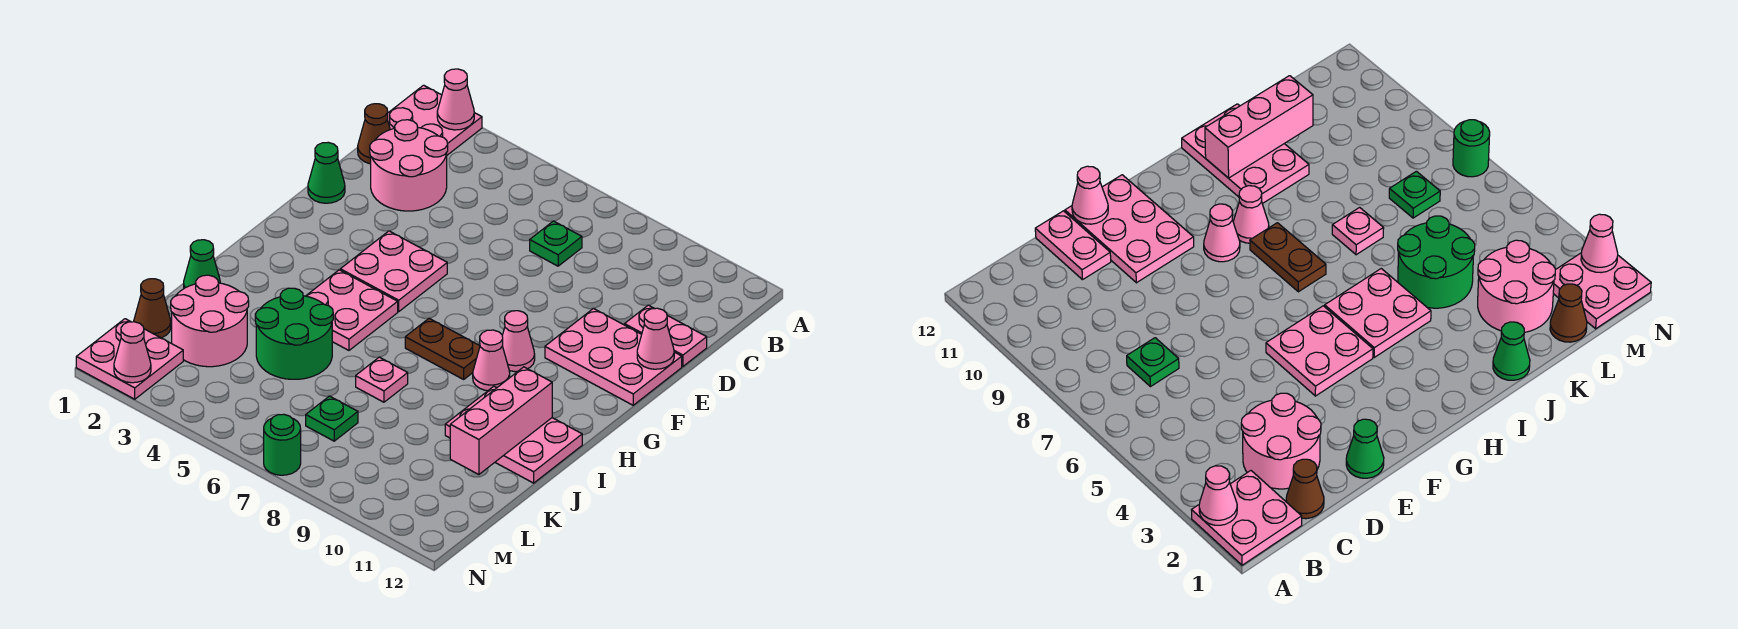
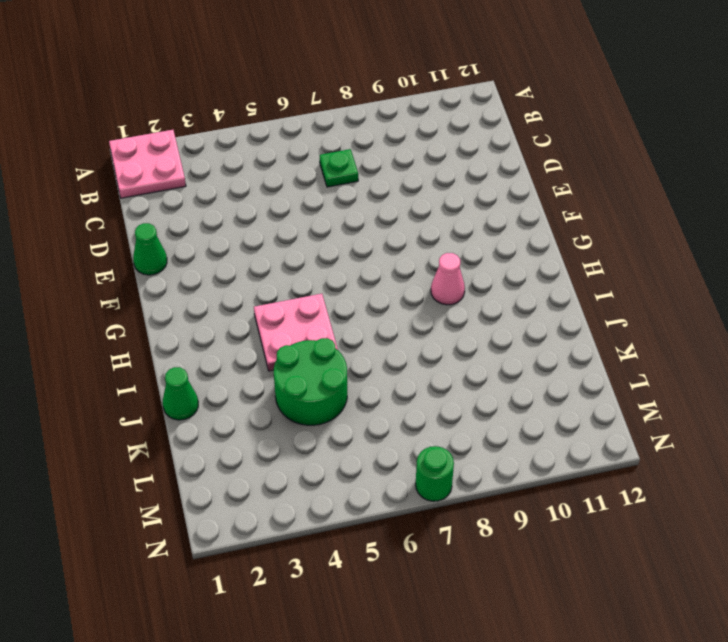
none -> brown cone C1 level 1
none -> pink round brick C2:D3 level 1
none -> pink plate D11:D12 level 1

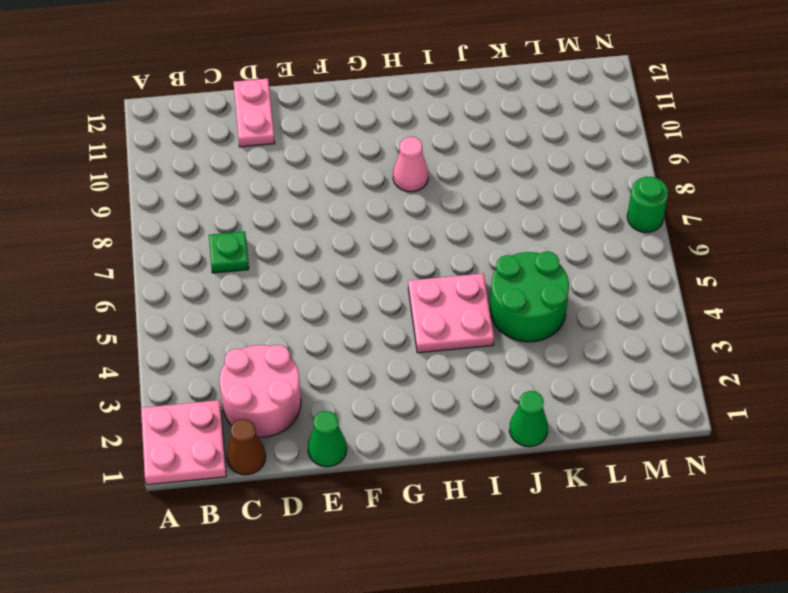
none -> pink plate E10:F12 level 1
none -> pink plate F4:G5 level 1
none -> pink cone G9 level 1

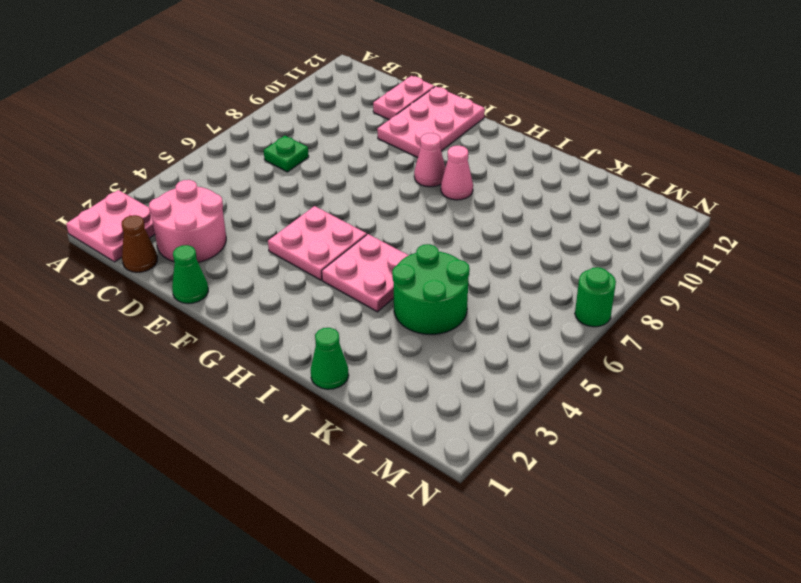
none -> brown plate H7:H8 level 1
none -> pink plate I10:J12 level 1
none -> pink plate J7 level 1

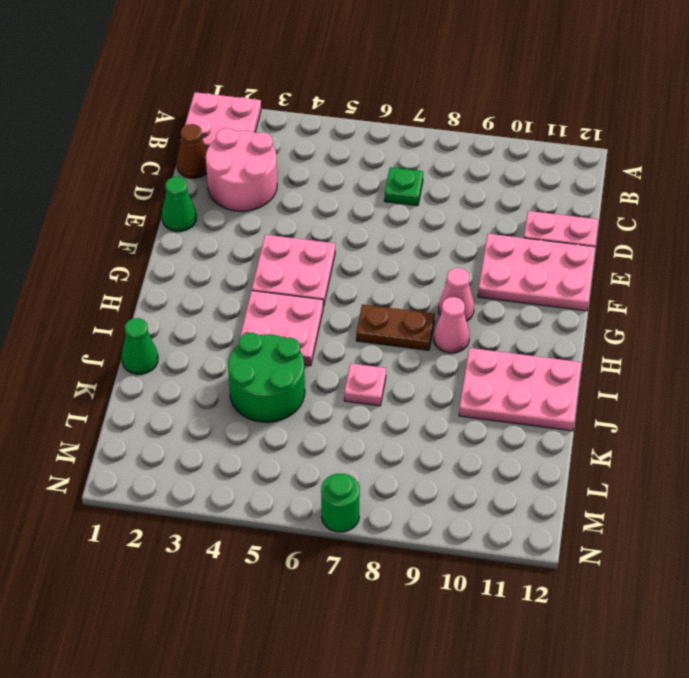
none -> pink round brick K2:L3 level 1
none -> brown cone L1 level 1
none -> green plate L7 level 1

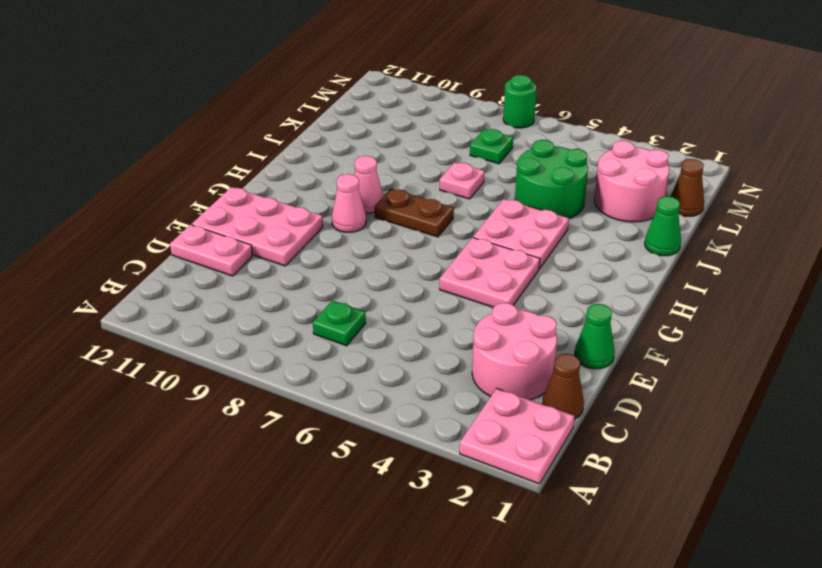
none -> pink plate I10:J12 level 1
none -> pink plate M1:N2 level 1
none -> pink cone A2 level 2

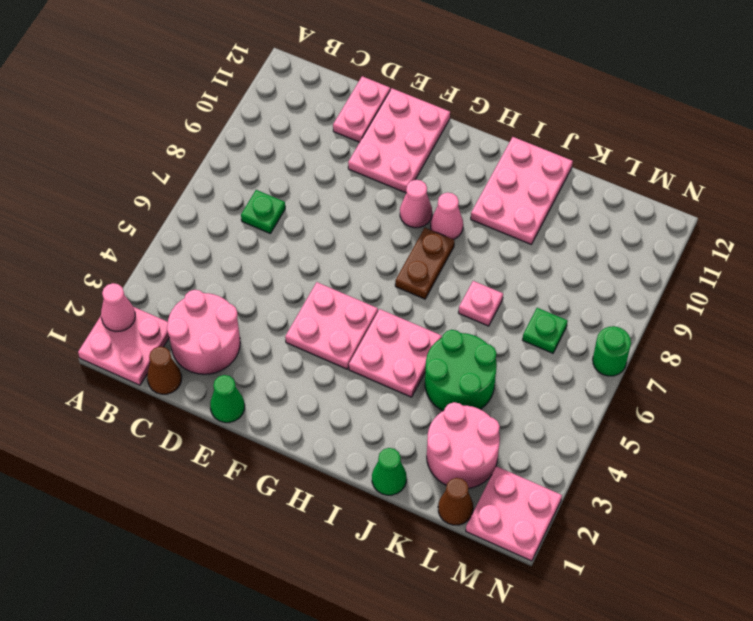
none -> pink cone E12 level 2
none -> pink brick I11:K11 level 2
none -> pink cone N2 level 2

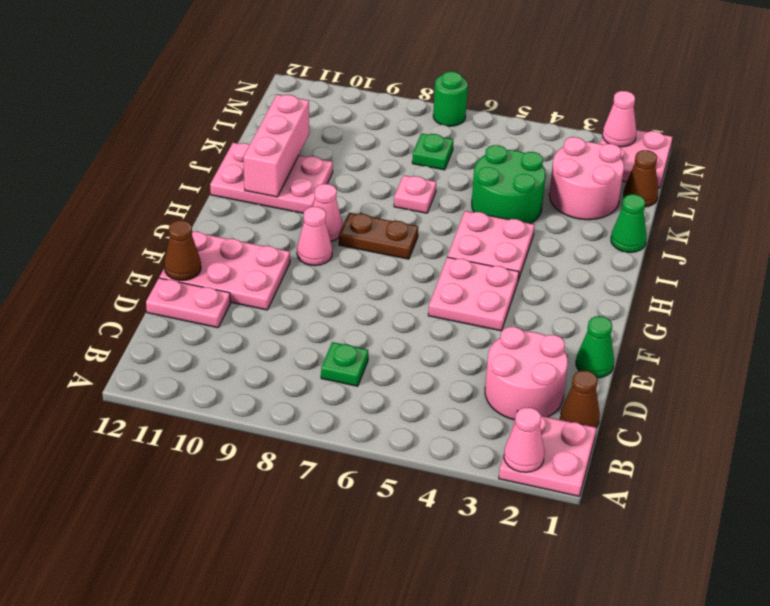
brown cone E12 level 2 -> pink cone E12 level 2

